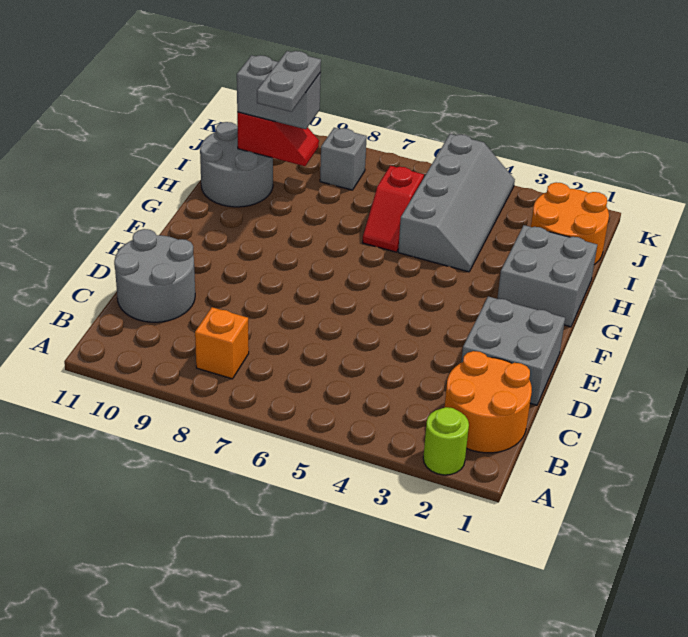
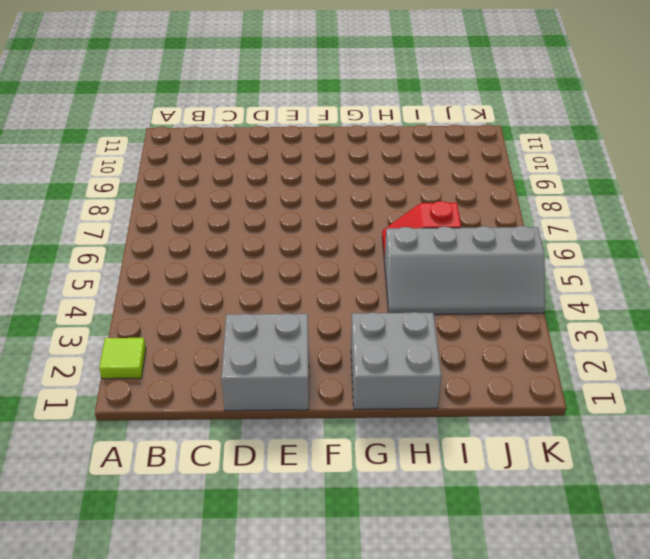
lime tile A2 level 1 -> lime round brick A2 level 1
none -> orange round brick B1:C2 level 1
none -> orange brick B8 level 1
none -> grey round brick C10:D11 level 1

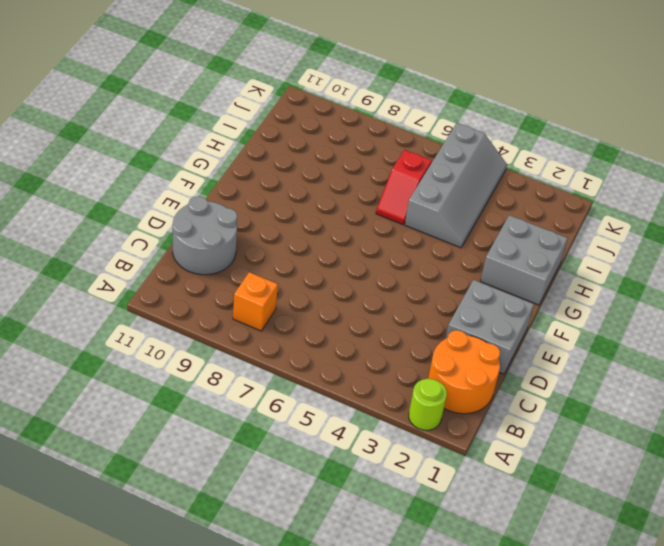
none -> grey round brick H10:I11 level 1
none -> orange round brick I1:J2 level 1
none -> grey brick J8 level 1

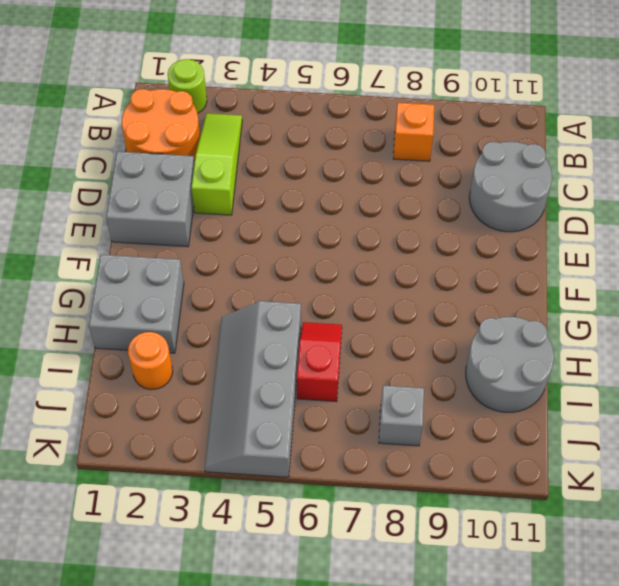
lime slope B3:D3 level 1 top D -> none
orange round brick I2 level 1 -> orange round brick I1:J2 level 1
none -> red slope I9:I10 level 2 top 10
none -> grey brick I9:I10 level 3
none -> grey plate H9:I9 level 4

